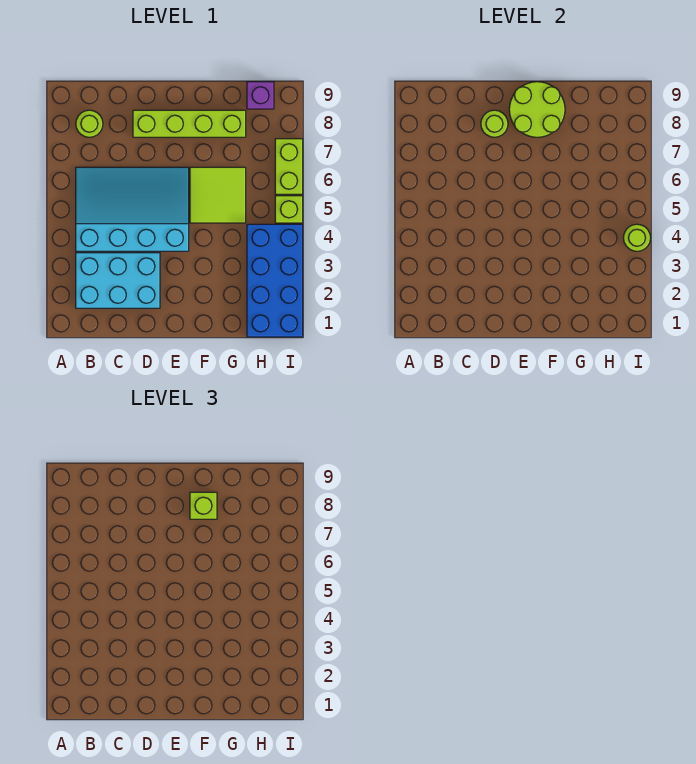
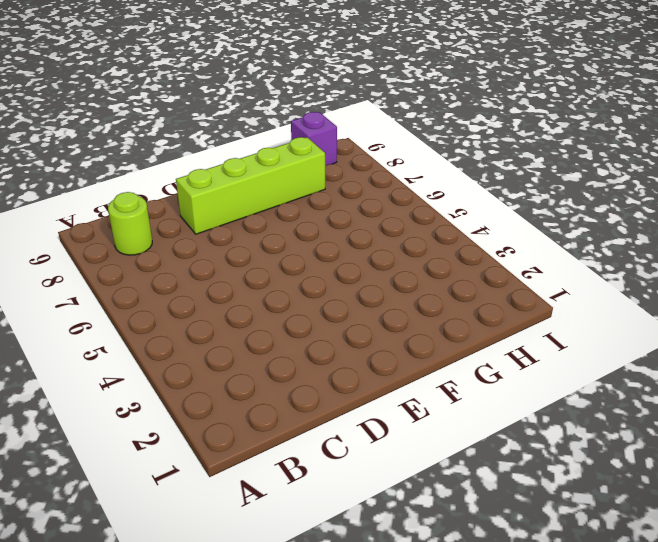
none -> cyan brick B2:D3 level 1
none -> cyan slope B4:E6 level 1 top 4
none -> lime tile F5:G6 level 1

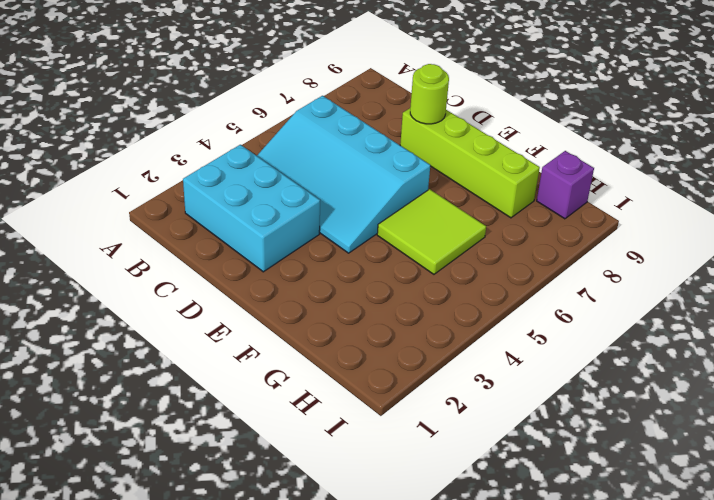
cyan slope B4:E6 level 1 top 6 -> cyan slope B4:E6 level 1 top 4
none -> lime round brick B8 level 1
none -> blue brick H1:I4 level 1
none -> lime brick I5 level 1

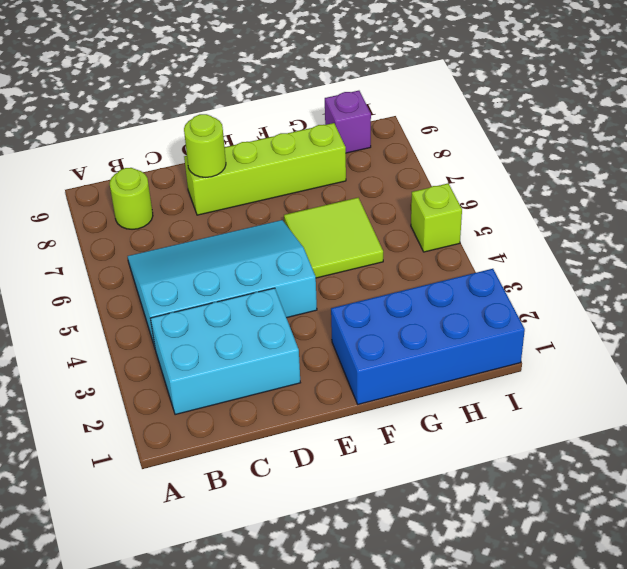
blue brick F1:I2 level 1 -> blue brick H1:I4 level 1
none -> lime brick I6:I7 level 1
none -> lime round brick E8:F9 level 2
none -> lime round brick I4 level 2

